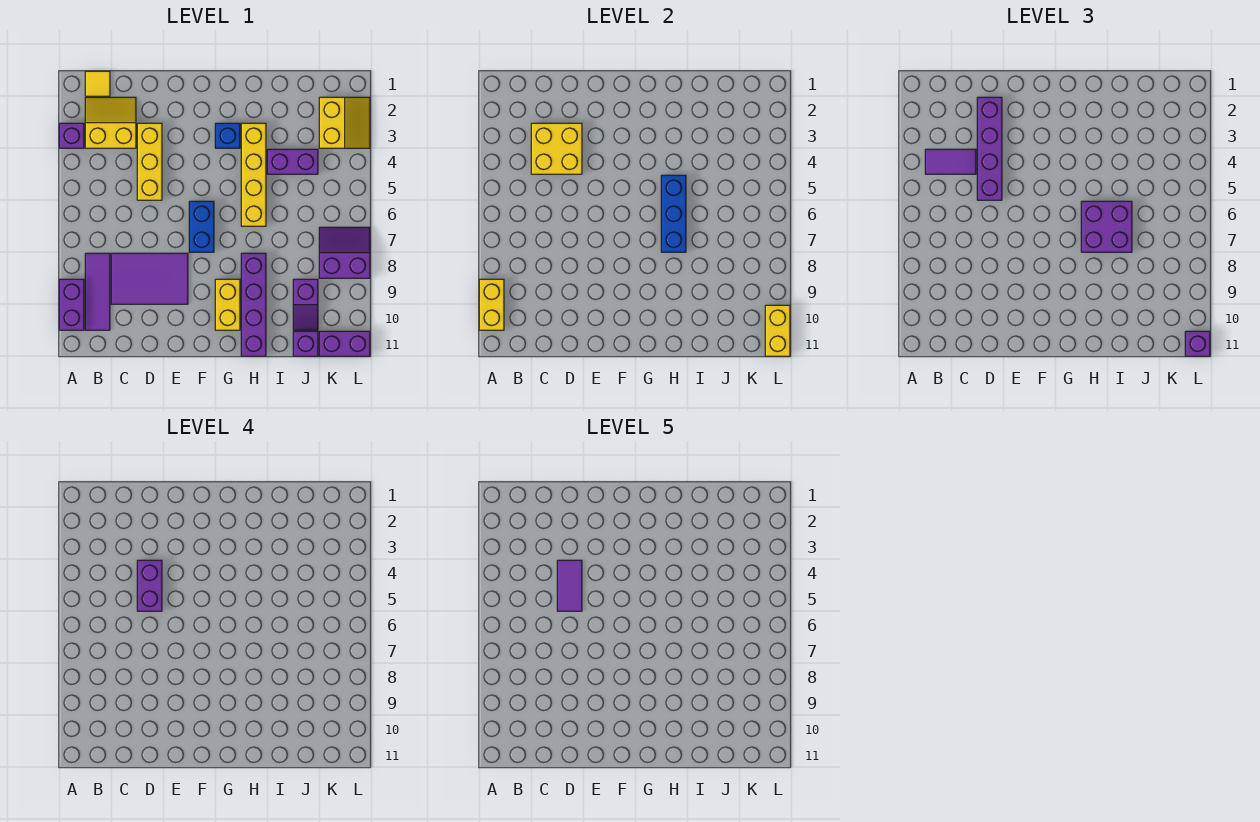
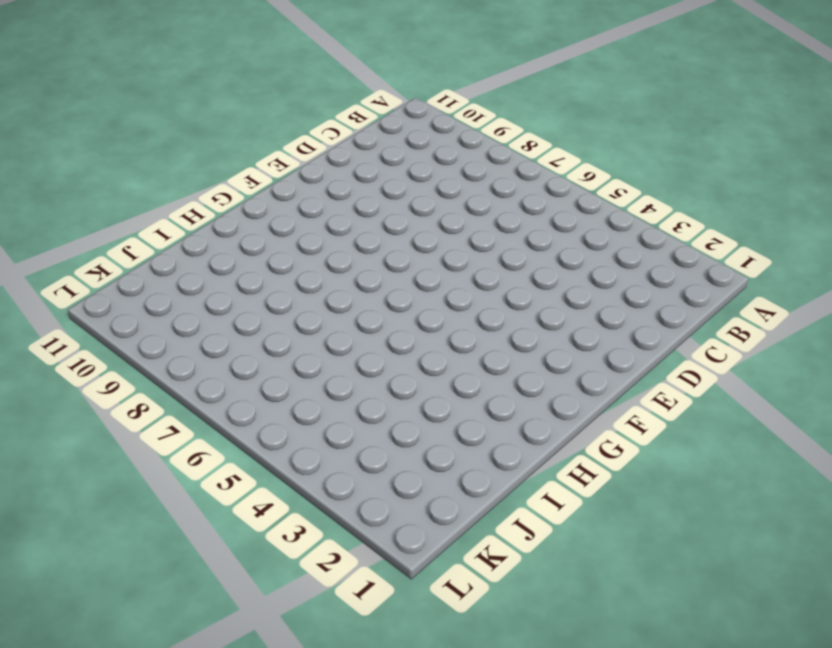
none -> purple brick A3 level 1
none -> purple brick A9:A10 level 1
none -> yellow tile B1 level 1

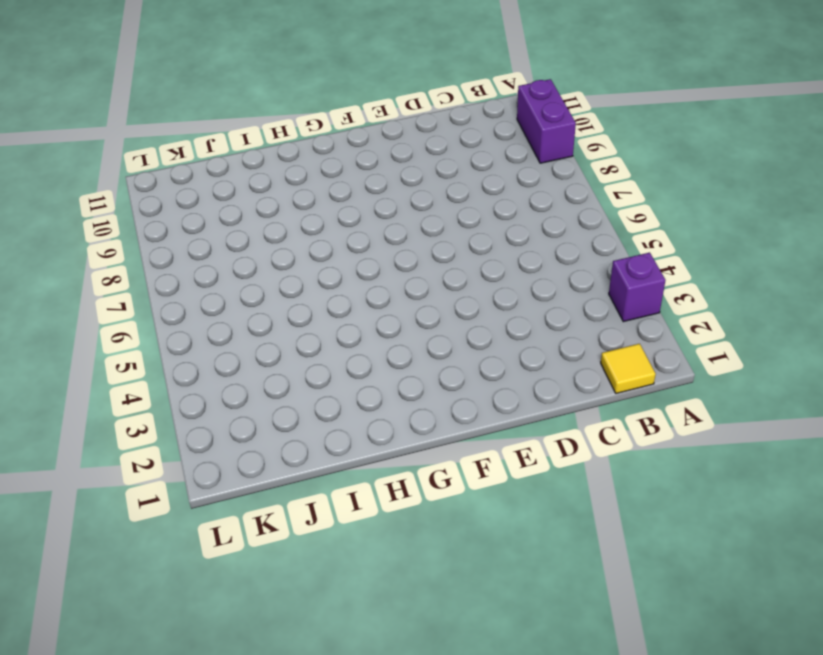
none -> yellow slope B2:C3 level 1 top 3
none -> purple tile B8:B10 level 1
none -> purple tile C8:E9 level 1

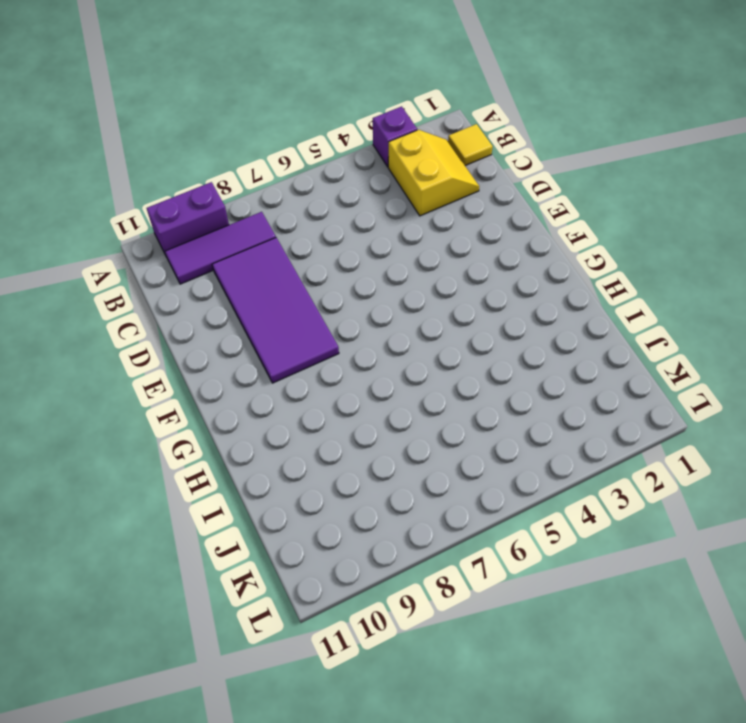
purple tile C8:F9 level 1 -> purple tile C8:E9 level 1
none -> yellow brick D3:D5 level 1
none -> blue brick F6:F7 level 1
none -> blue brick G3 level 1

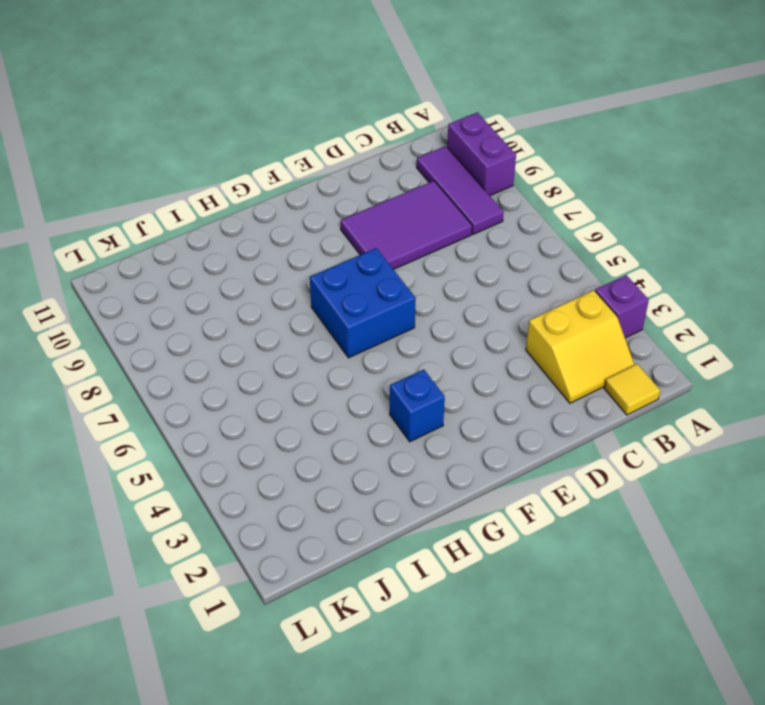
blue brick F6:G7 level 1 -> blue brick F6:F7 level 1
none -> yellow brick D3:D5 level 1
none -> yellow brick G9:G10 level 1
none -> yellow brick H3:H6 level 1

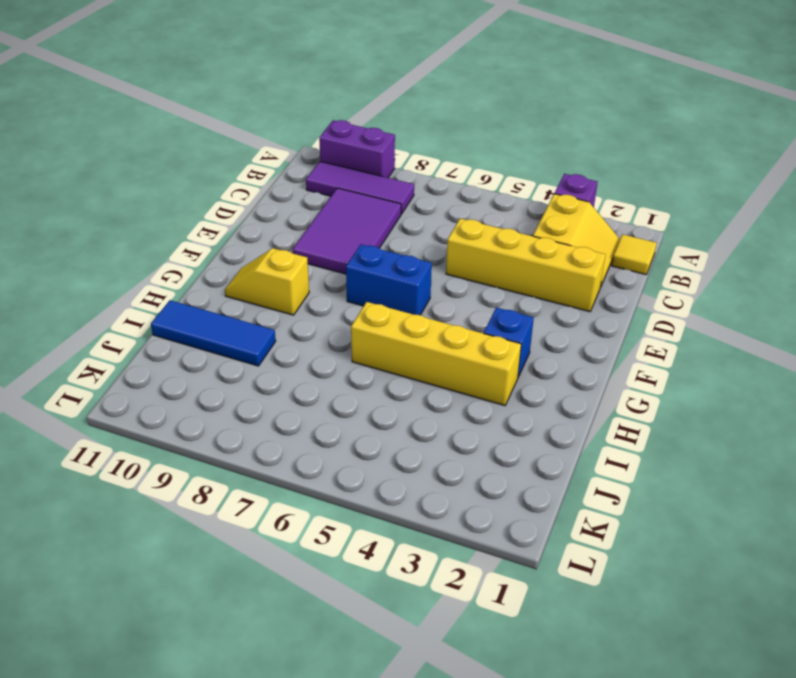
yellow brick D2:D5 level 1 -> yellow brick D3:D5 level 1
yellow slope G9:G10 level 1 top 9 -> yellow brick G9:G10 level 1
blue tile I9:I11 level 1 -> none
none -> purple brick H8:H11 level 1
none -> purple brick I4:J4 level 1
none -> purple slope J9:J10 level 1 top 9

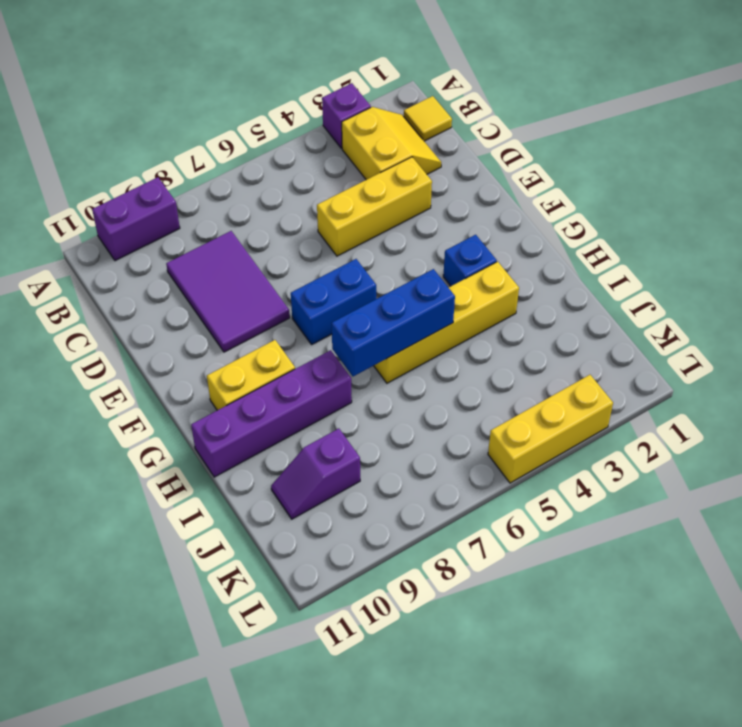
yellow brick L3:L5 level 1 -> yellow slope K2:L3 level 1 top K
none -> purple tile B8:B10 level 1
none -> purple brick I4:J4 level 1
none -> purple brick J11 level 1

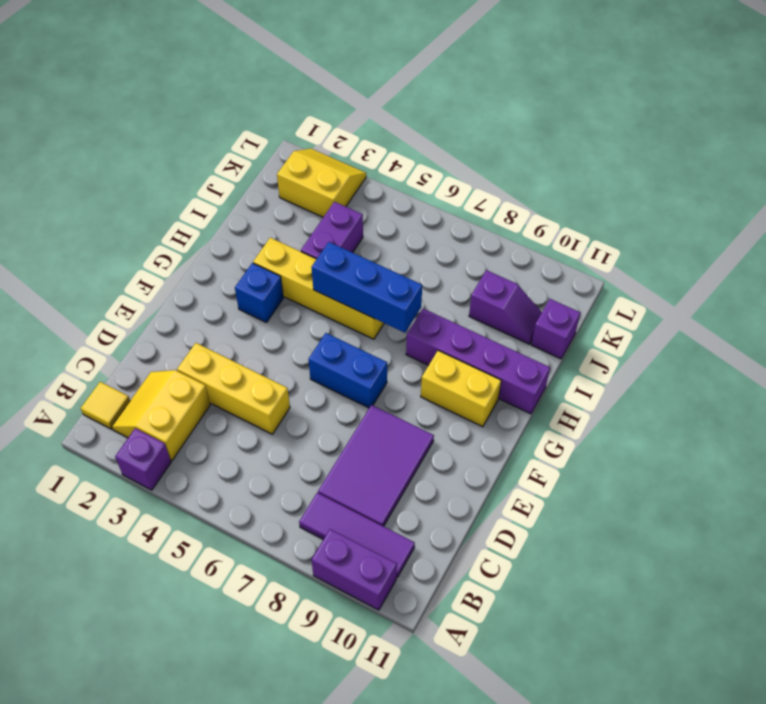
none -> purple slope K7:L8 level 1 top 8
none -> purple brick K11:L11 level 1
none -> yellow brick A9:A10 level 2

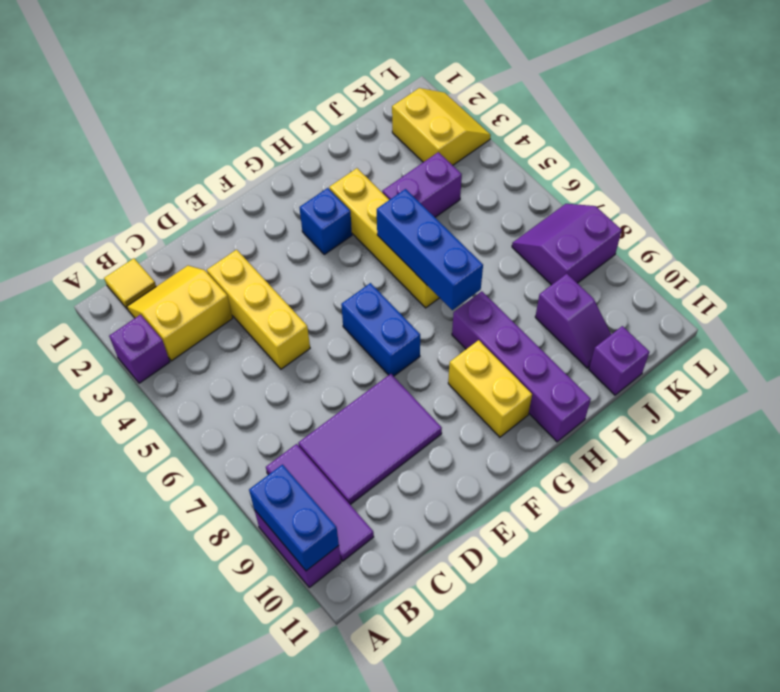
blue brick A9:A10 level 2 -> yellow brick A9:A10 level 2
none -> purple brick K11:L11 level 1
none -> yellow brick C3:D4 level 2
none -> yellow brick L10:L11 level 2

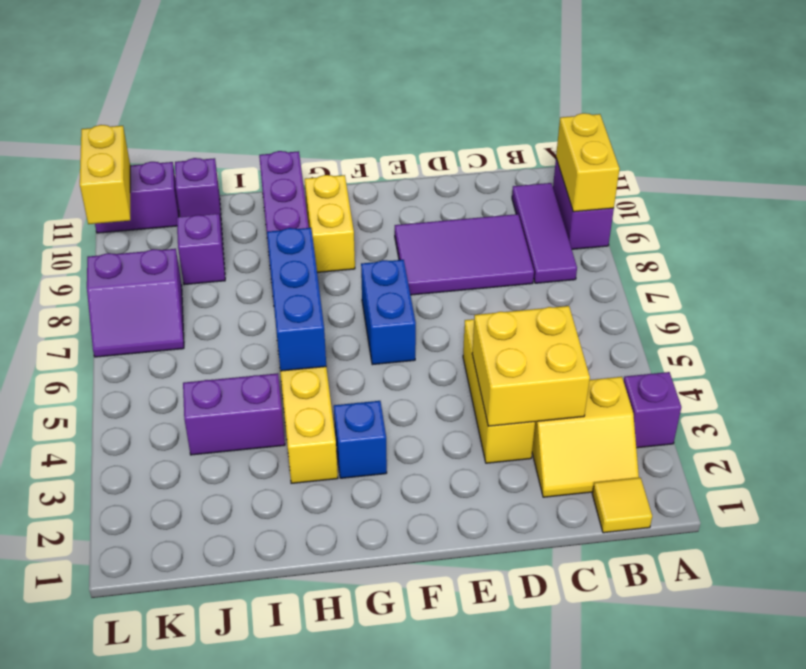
none -> yellow slope K2:L3 level 1 top K
none -> purple tile B4:C4 level 3
none -> purple brick D2:D5 level 3

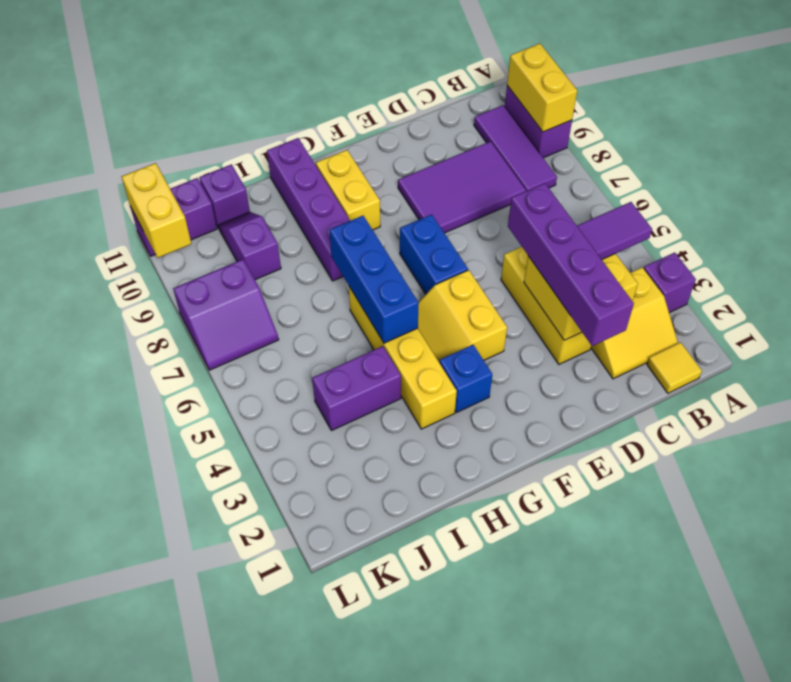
yellow slope F4:G5 level 1 top F -> yellow slope K2:L3 level 1 top K
none -> purple brick H6:I7 level 3
none -> purple brick L11 level 3
none -> purple brick D4:D5 level 4

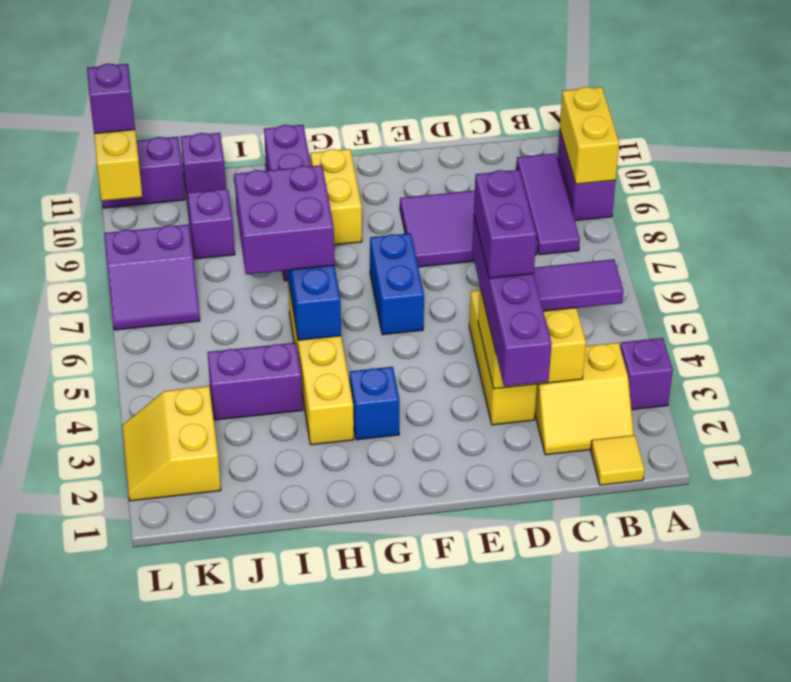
none -> purple tile D4:D5 level 5

